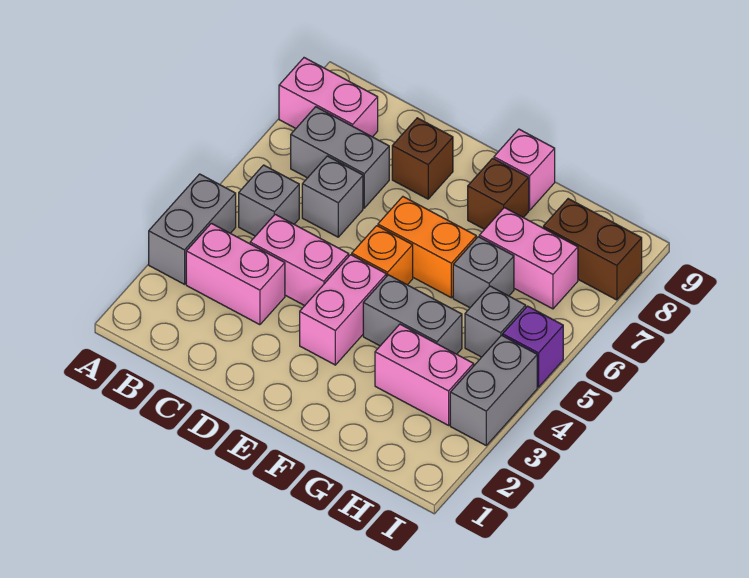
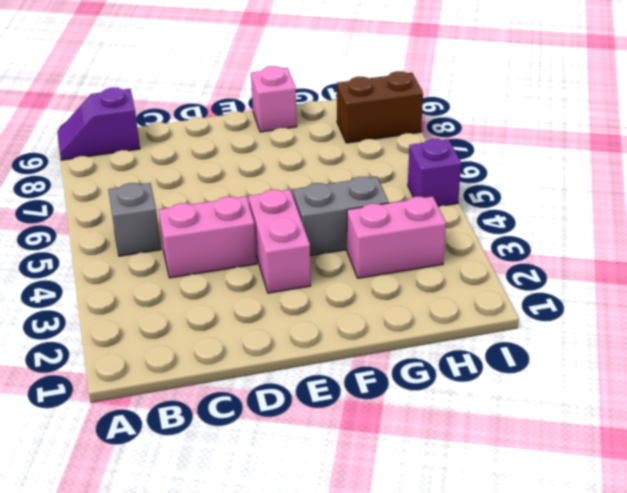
purple slope A9:B9 level 1 top B -> none
none -> grey brick A3:A4 level 1
none -> pink brick A8:B8 level 1
none -> pink brick B3:C3 level 1

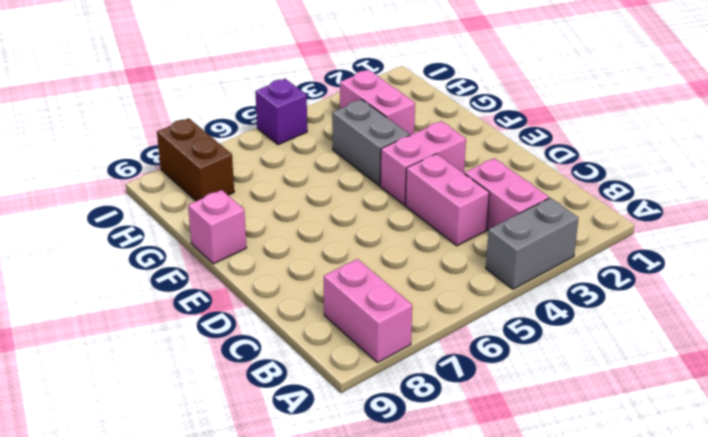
none -> grey brick B5 level 1
none -> grey brick B7:C7 level 1
none -> grey brick C6 level 1

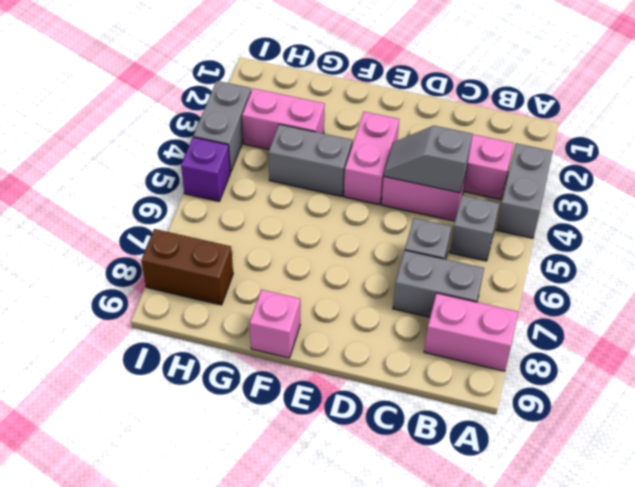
grey slope C4:D4 level 2 top C -> none
none -> brown brick D8 level 1
none -> orange brick E5 level 1
none -> orange brick E6:F6 level 1

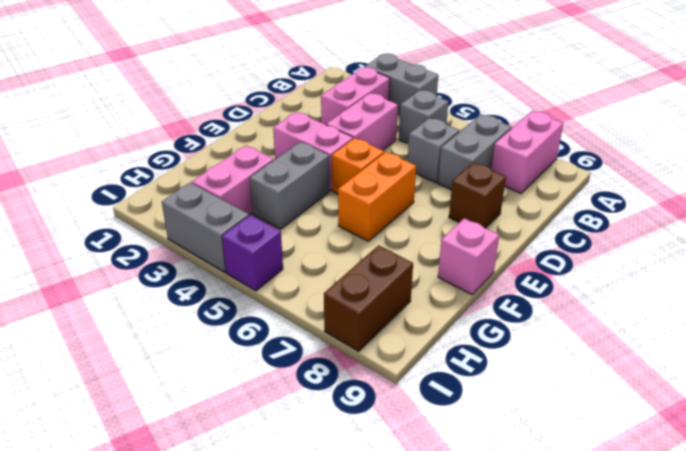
none -> brown brick F8 level 1
none -> grey brick G6 level 1
none -> pink brick G7:H7 level 1

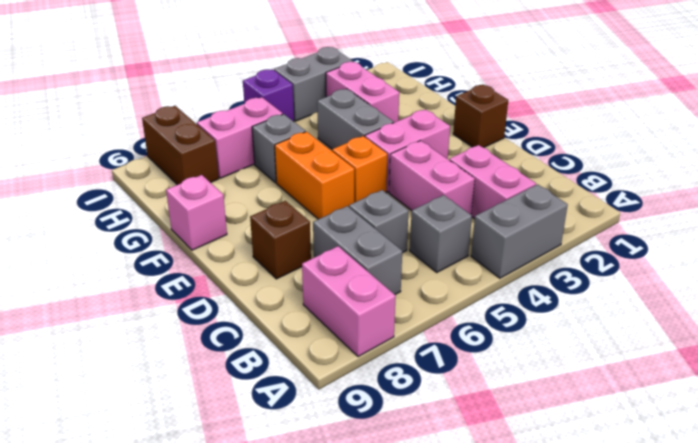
brown brick E1 level 1 -> brown brick F8 level 1
pink brick H6:H7 level 1 -> pink brick G7:H7 level 1
none -> grey brick H5 level 1

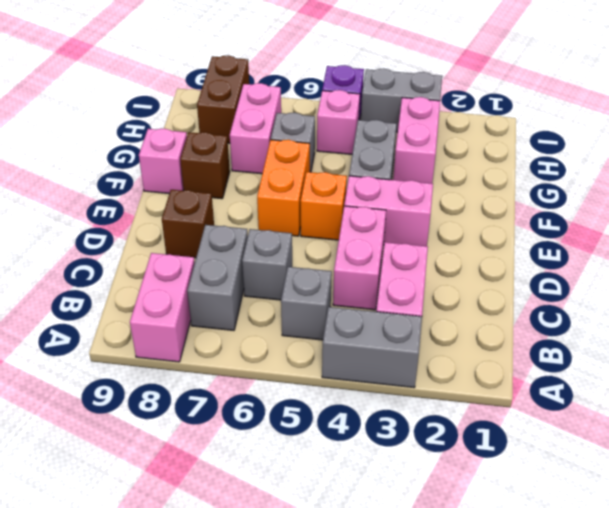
pink brick H5 level 1 -> grey brick H5 level 1

